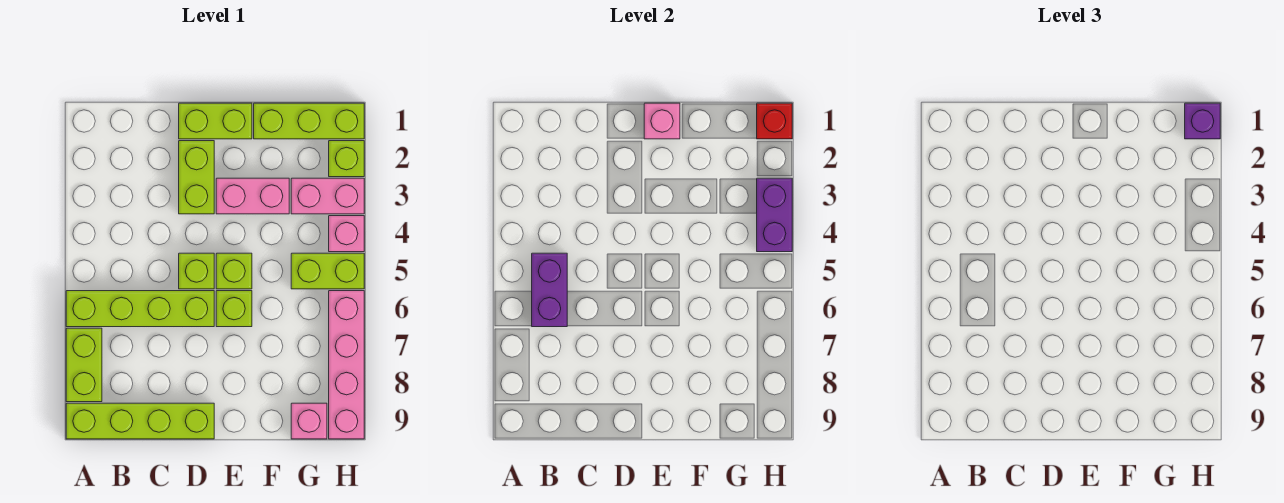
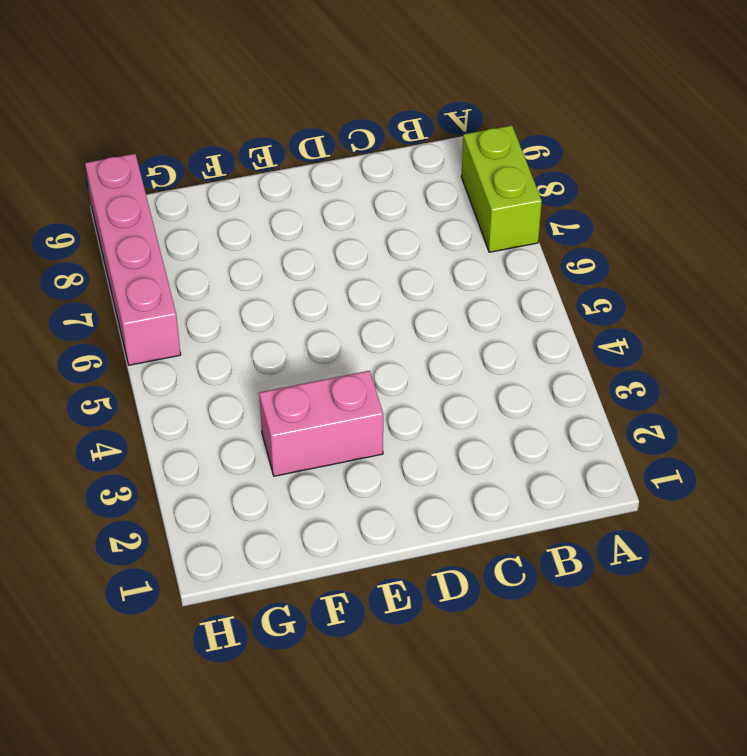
none -> lime brick A6:D6 level 1
none -> lime brick A9:D9 level 1
none -> lime brick D1:E1 level 1

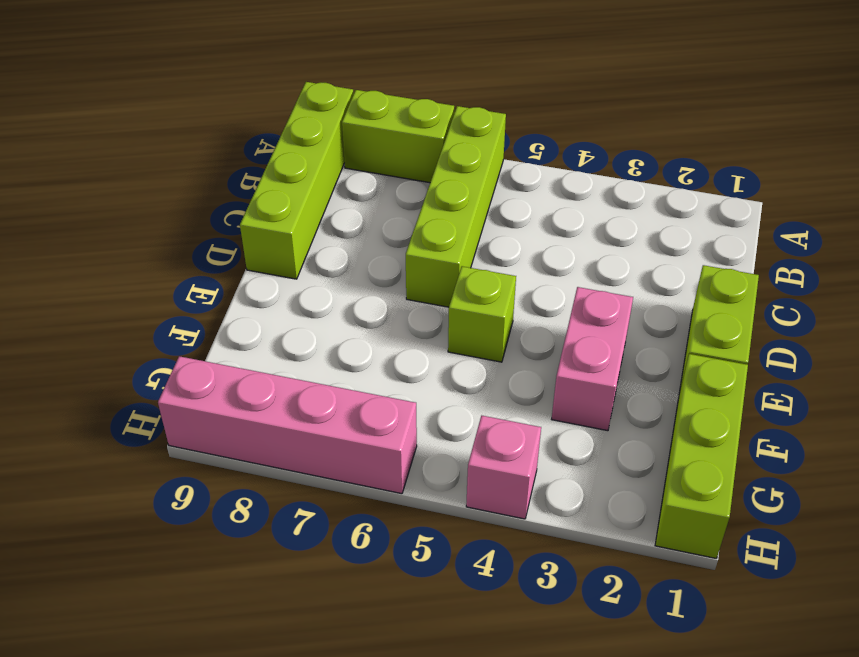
none -> lime brick D2:D3 level 1
none -> lime brick D5 level 1
none -> lime brick E6 level 1

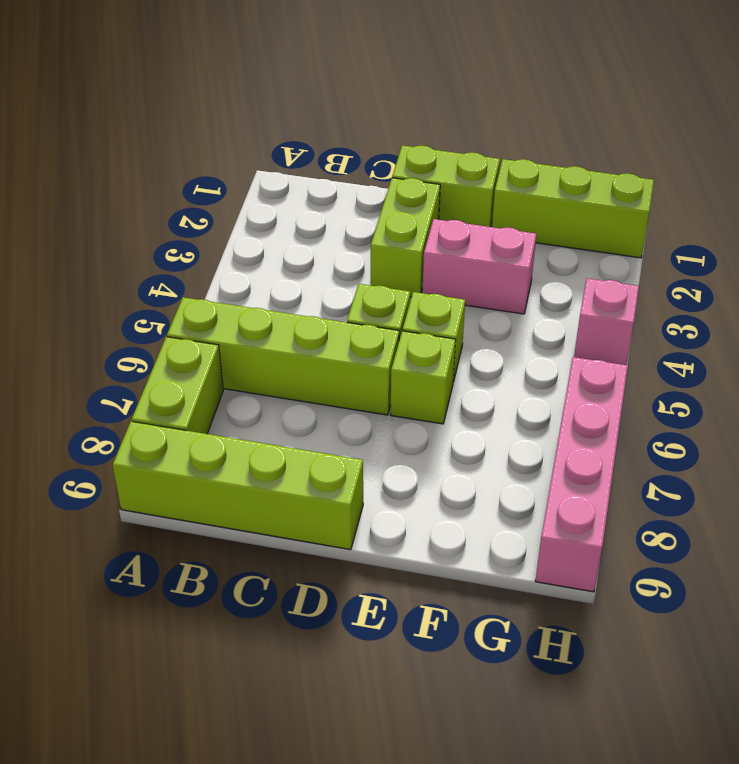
none -> pink brick G3:H3 level 1
none -> lime brick G5:H5 level 1
none -> pink brick G9 level 1

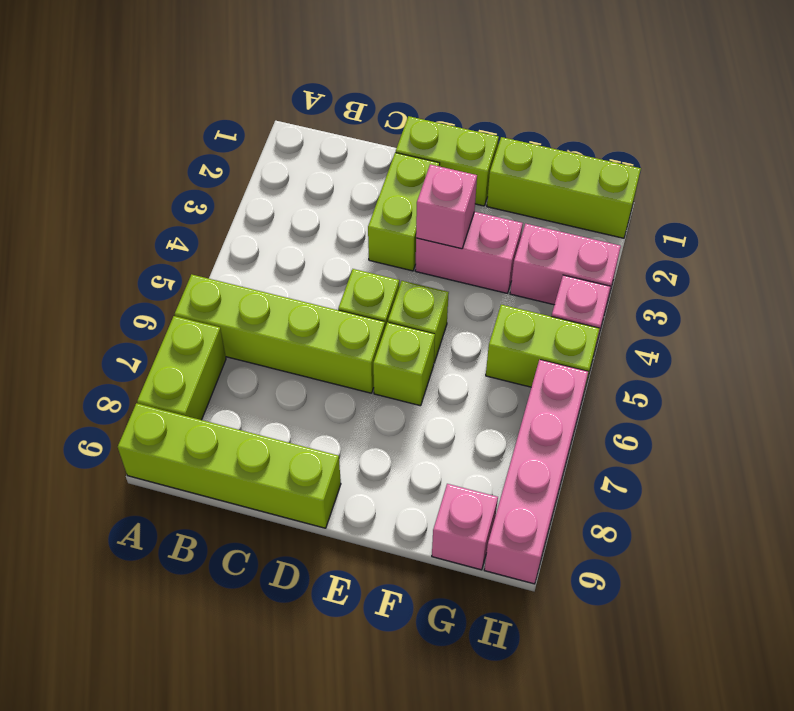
pink brick E3 level 2 -> pink brick E1 level 2
none -> lime brick H2 level 1
none -> purple brick B5:B6 level 2
none -> red brick H1 level 2

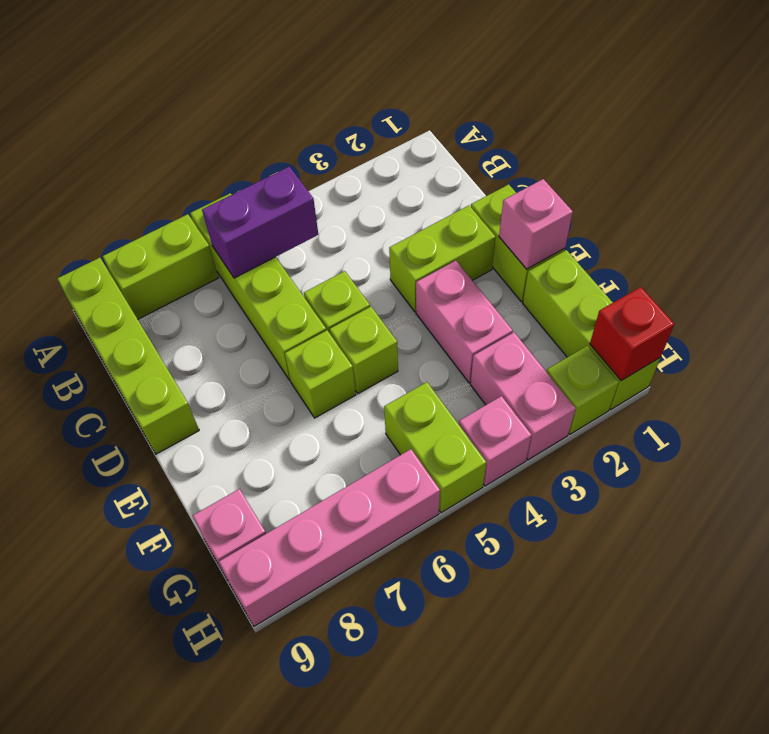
none -> purple brick H3:H4 level 2
none -> purple brick H1 level 3

